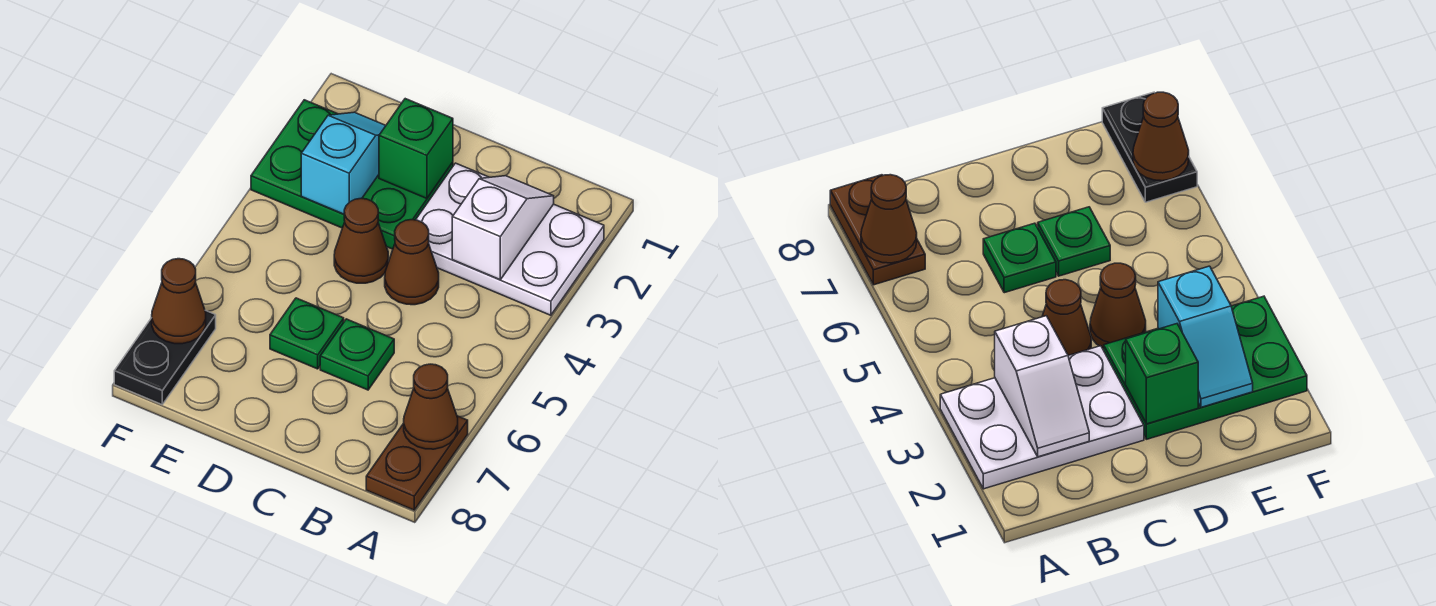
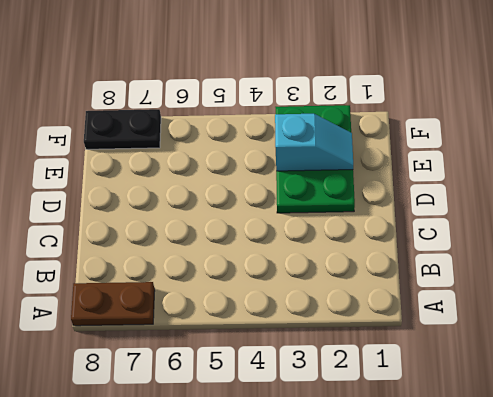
none -> white plate A2:C3 level 1
none -> brown cone C4 level 1
none -> green plate C6 level 1

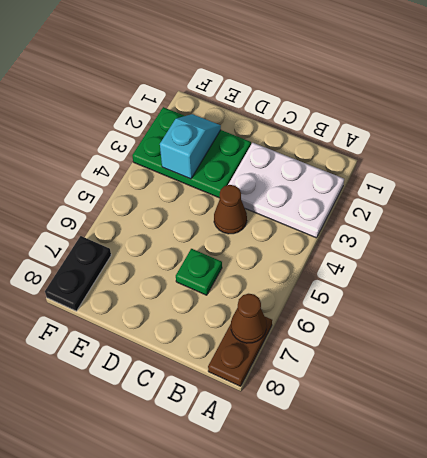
none -> brown cone D4 level 1
none -> green plate D6 level 1
none -> white slope B2:B3 level 2 top 3

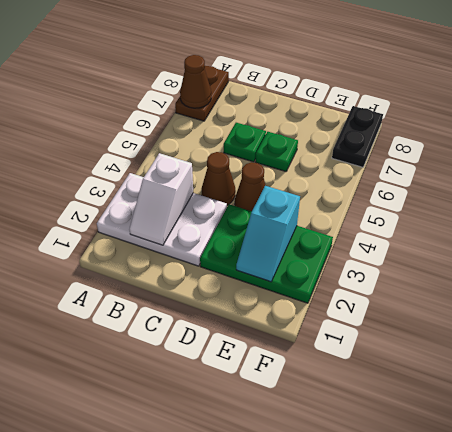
none -> green brick D2 level 2
none -> brown cone F7 level 2

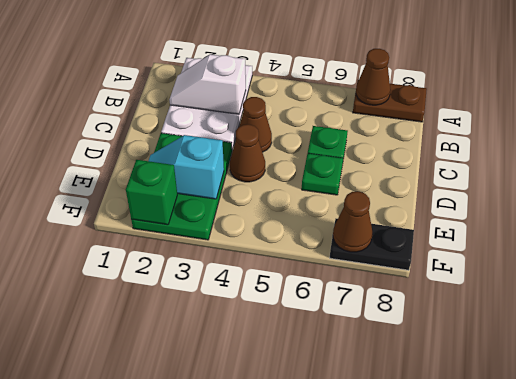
green brick F2 level 2 -> green brick D2 level 2

